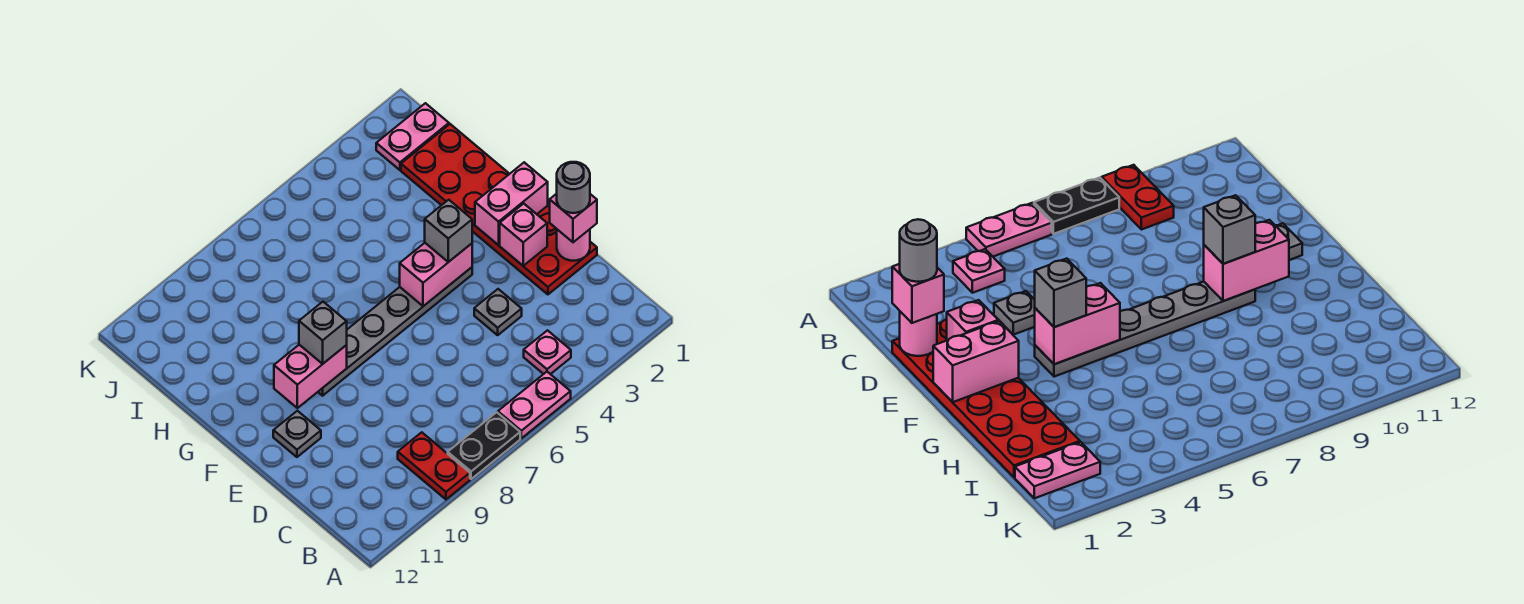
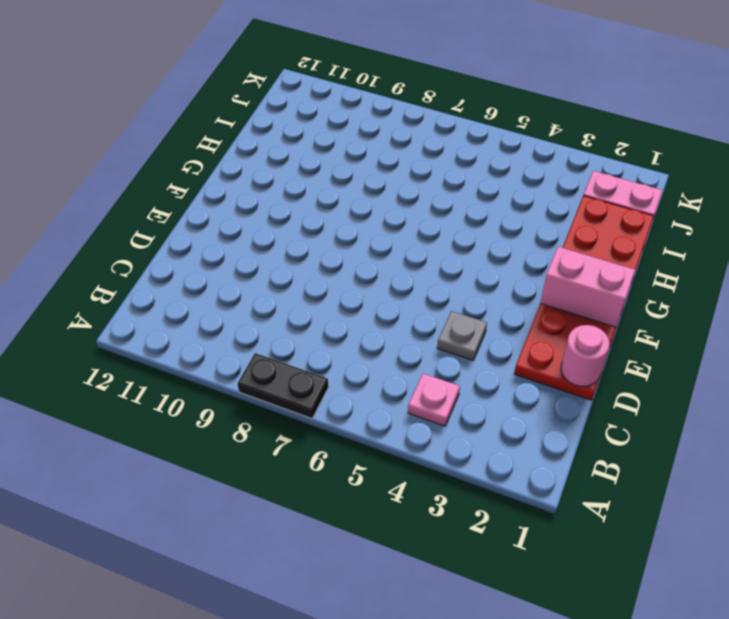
none -> pink plate A5:A6 level 1
none -> red plate A9:B9 level 1
none -> grey plate E11 level 1

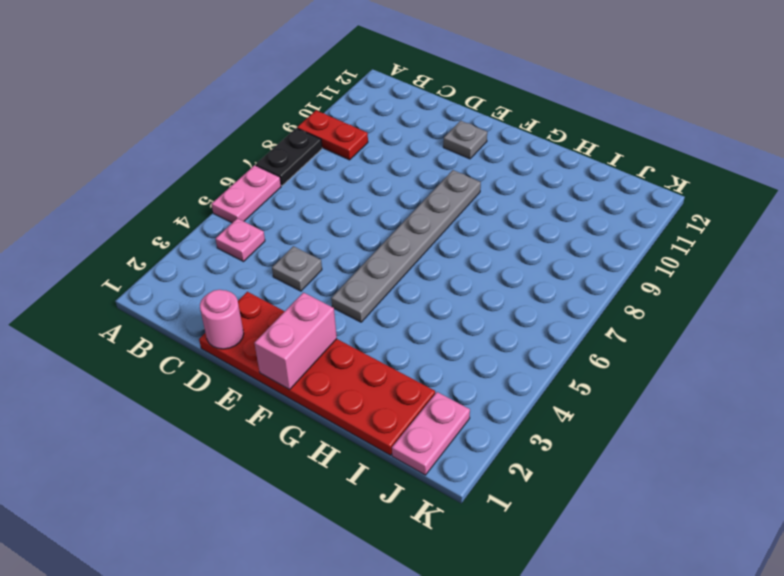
none -> pink brick E2 level 2
none -> pink brick F4:F5 level 2
none -> pink brick F9:F10 level 2

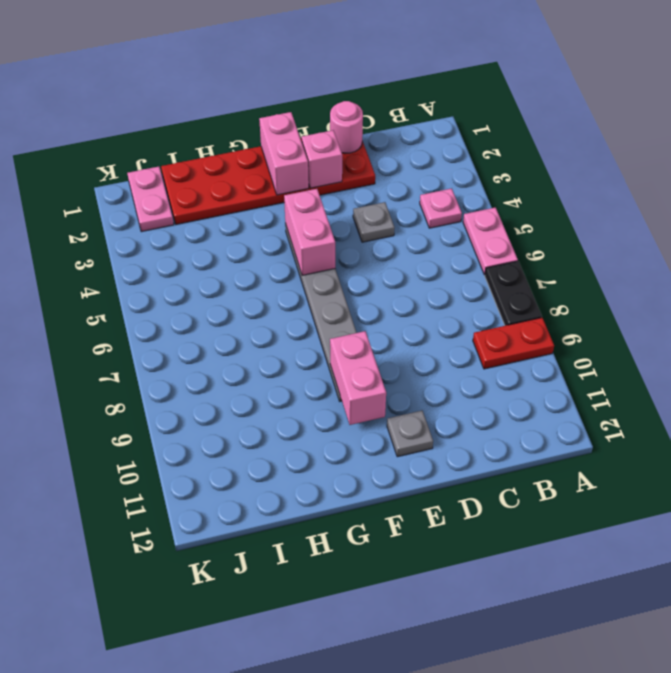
none -> pink brick D1 level 3
none -> grey brick F4 level 3
none -> grey brick F9 level 3

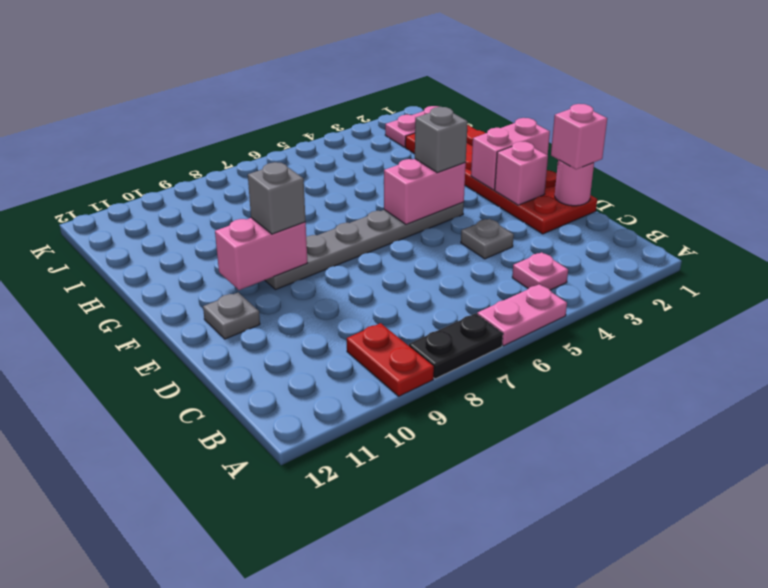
none -> grey round brick D1 level 4

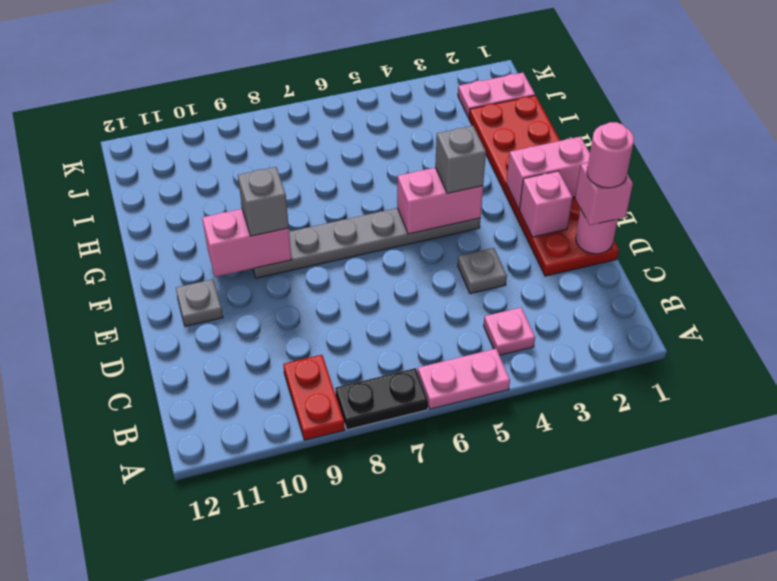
pink round brick D1 level 4 -> grey round brick D1 level 4

